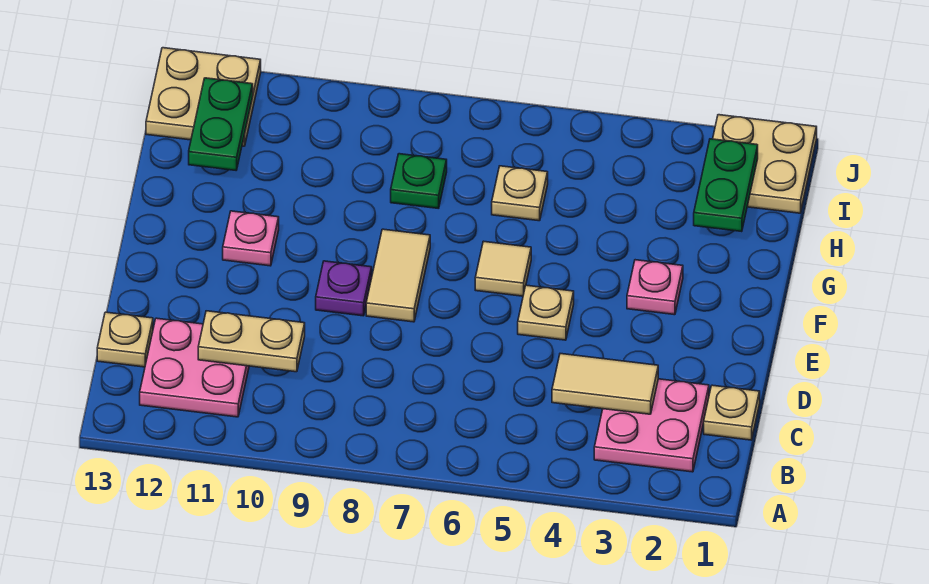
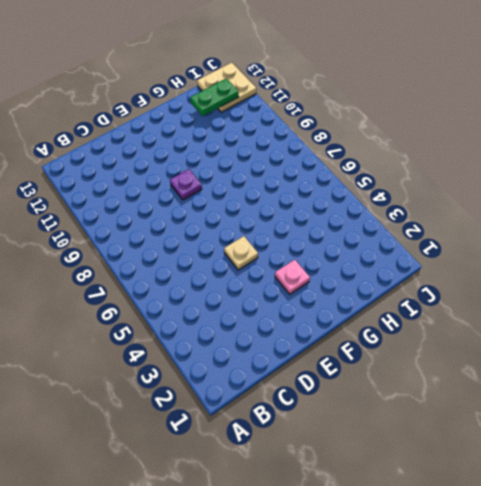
none -> pink plate B2:C3 level 1
none -> pink plate B11:C12 level 1
none -> tan plate C1 level 1

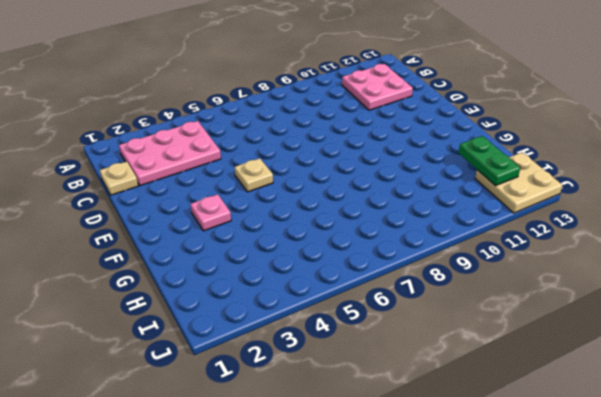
pink plate B2:C4 level 1 -> pink plate B2:C3 level 1
none -> tan plate C13 level 1
none -> tan tile E8:F8 level 1
none -> purple plate E9 level 1

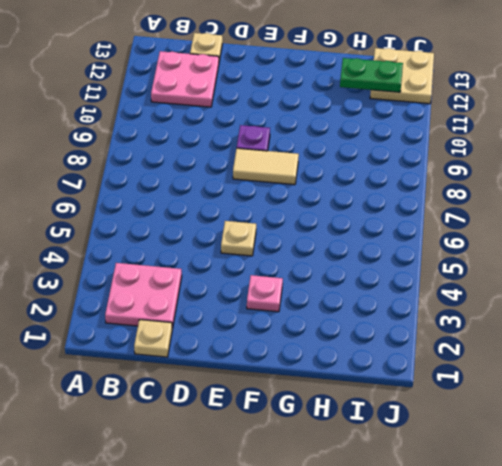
none -> tan tile F6 level 1
none -> pink plate F11 level 1
none -> tan plate H6 level 1

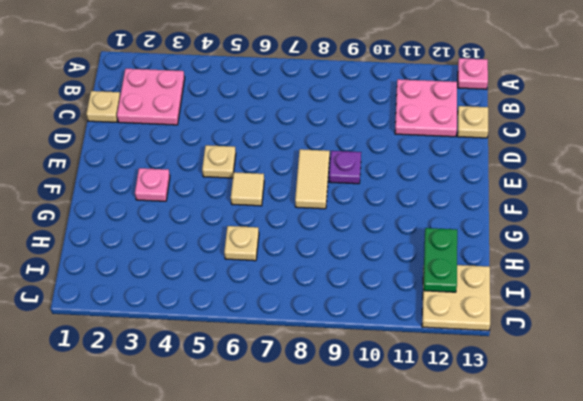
pink plate A13 level 1 -> pink plate F11 level 1
none -> green plate H8 level 1
none -> tan plate I1:J2 level 1
none -> tan tile C3:C4 level 2

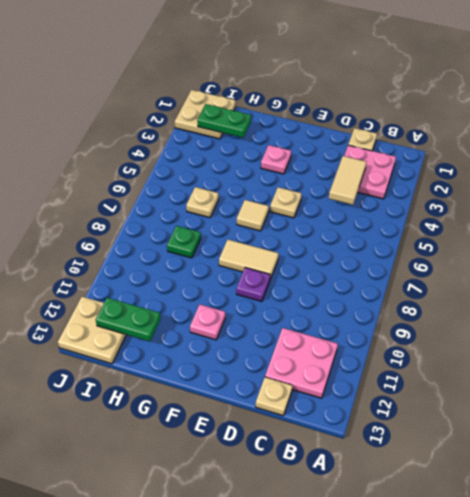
none -> tan plate C10:C11 level 2

